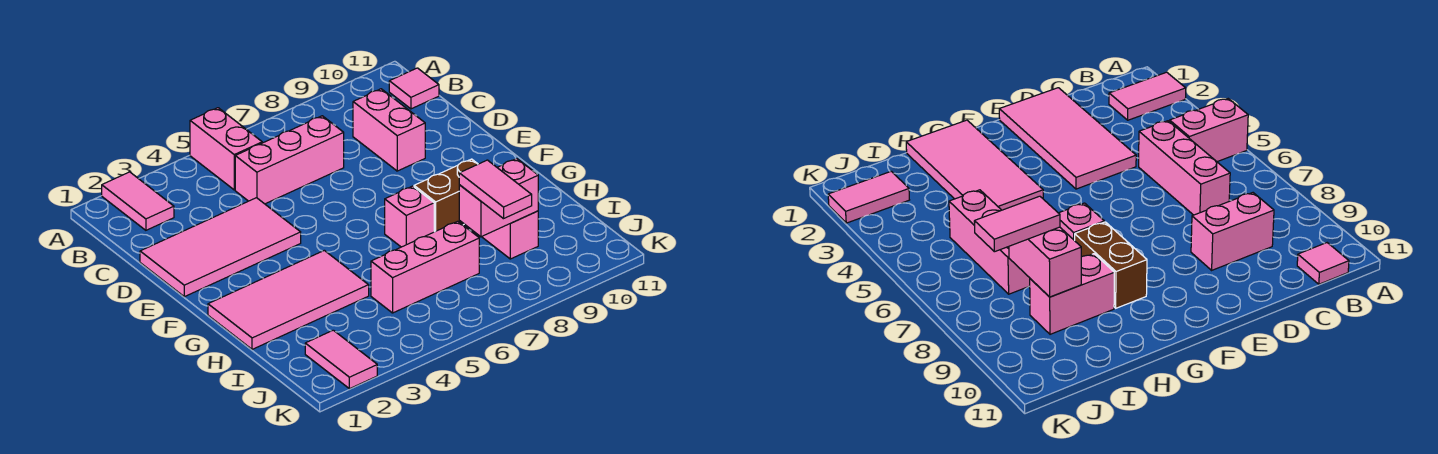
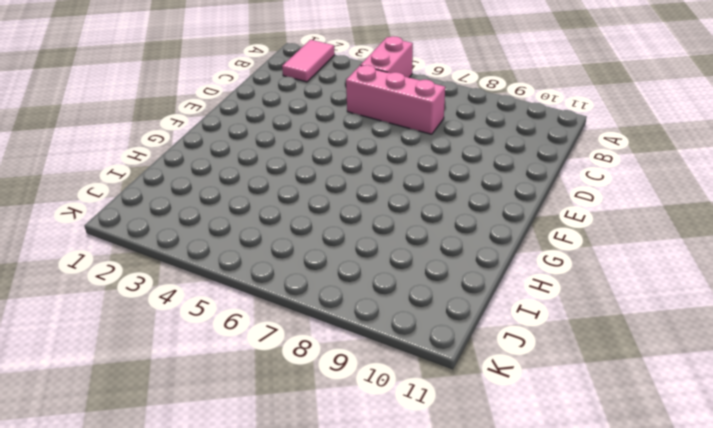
none -> pink tile B11 level 1
none -> pink brick C9:D9 level 1
none -> pink tile D1:E4 level 1

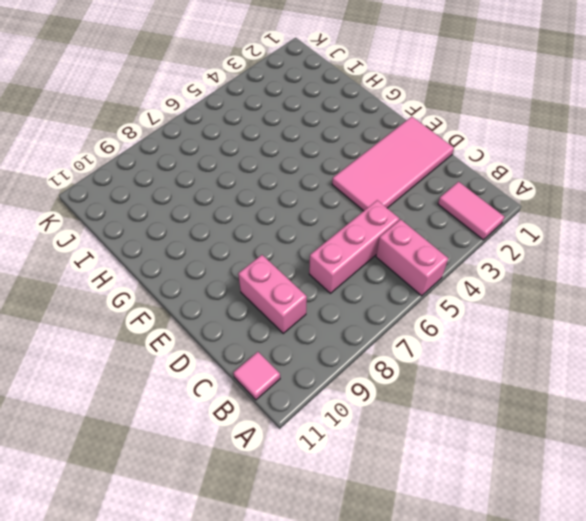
none -> pink tile G1:H4 level 1
none -> pink brick G7 level 1
none -> brown brick G8:G9 level 1

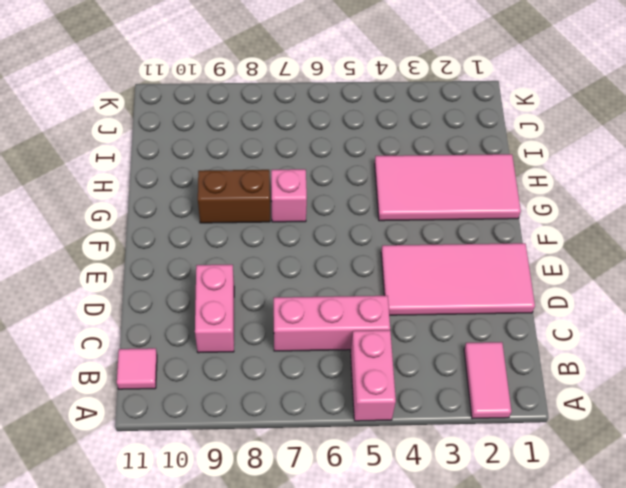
none -> pink brick H9:I9 level 1
none -> pink brick I5:I7 level 1
none -> pink tile J2:K2 level 1

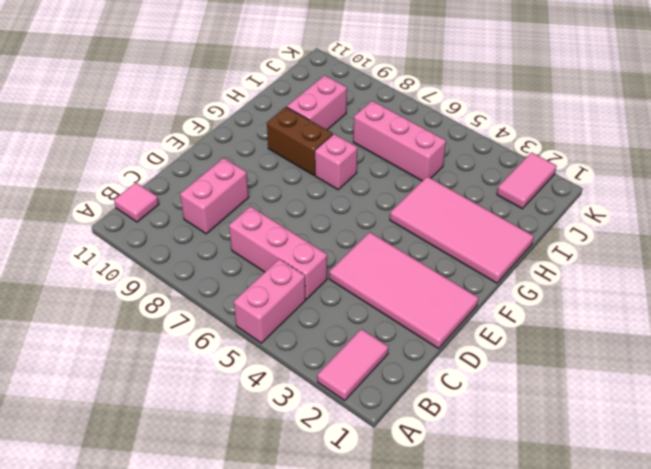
none -> pink brick I8:I9 level 2
none -> pink tile I8:J8 level 3

